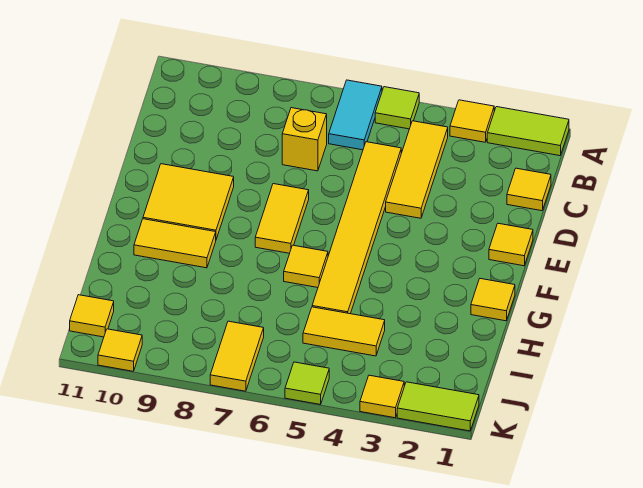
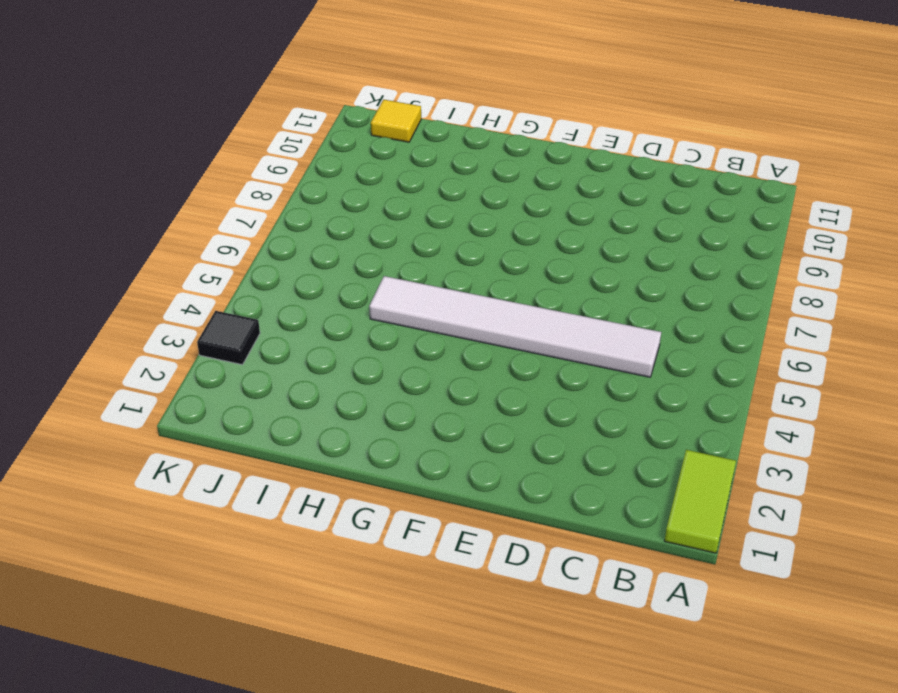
white tile C5:H5 level 1 -> yellow tile C5:H5 level 1
black tile K3 level 1 -> yellow tile K3 level 1
none -> yellow tile A3 level 1
none -> lime tile A5 level 1
none -> cyan tile A6:B6 level 1

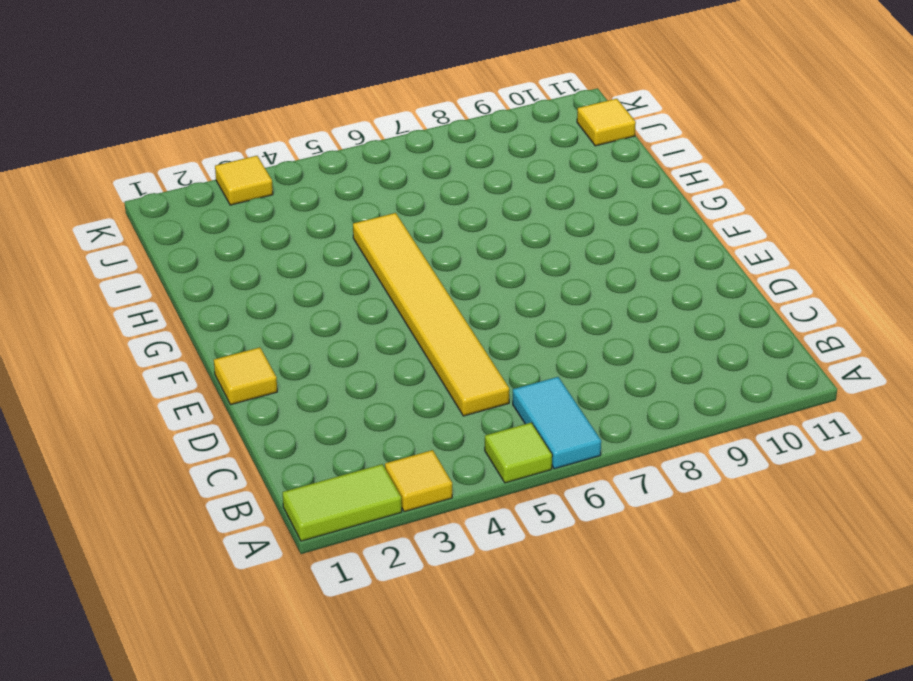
none -> yellow tile B4:D4 level 1
none -> yellow tile C1 level 1
none -> yellow brick C7 level 1

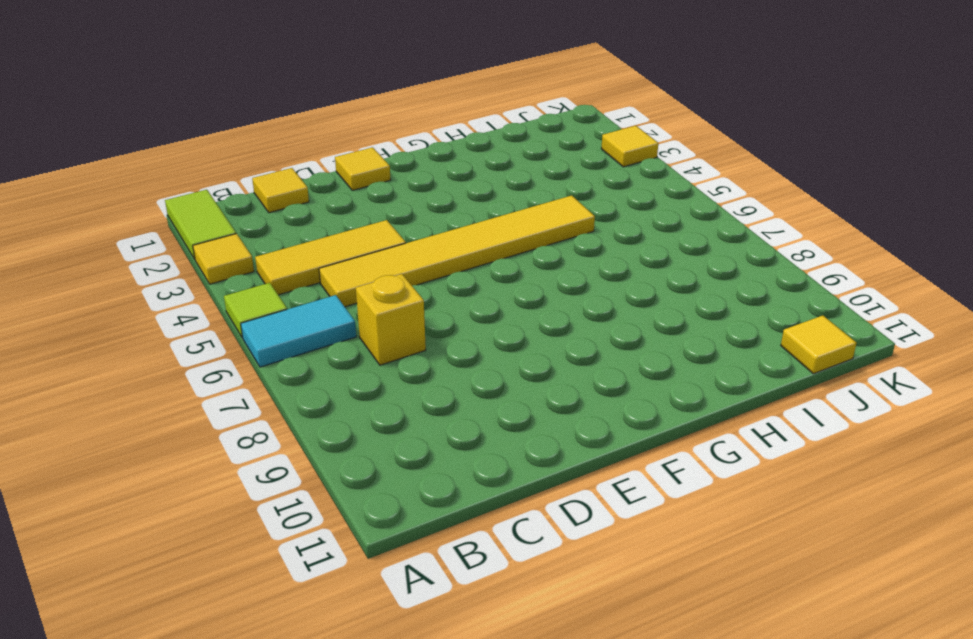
none -> yellow tile E7:F7 level 1
none -> yellow tile E9:F10 level 1
none -> yellow tile G1 level 1

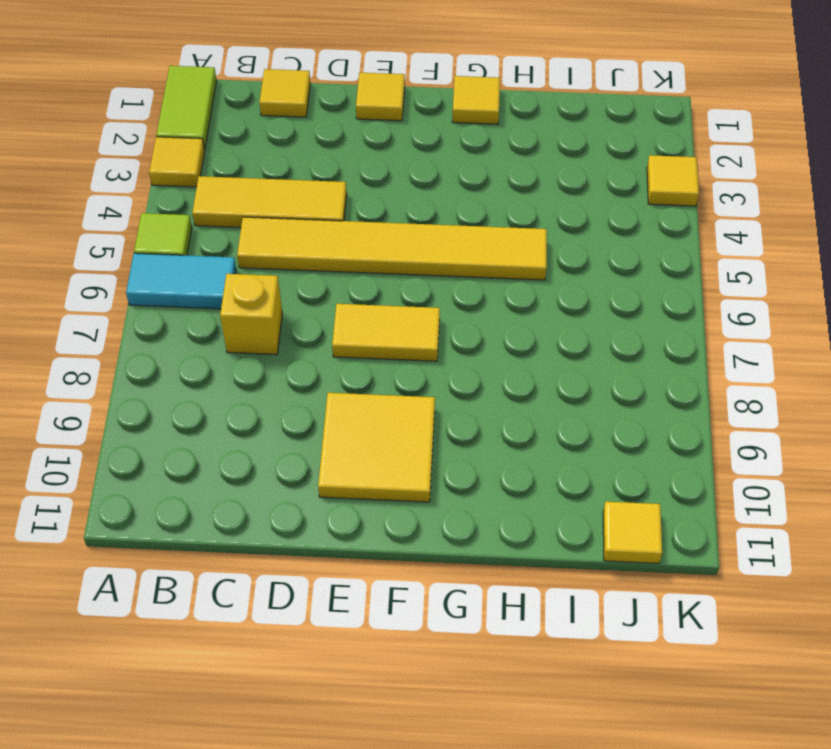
none -> yellow tile G6 level 1
none -> yellow tile G9:G10 level 1
none -> yellow tile I4:I5 level 1

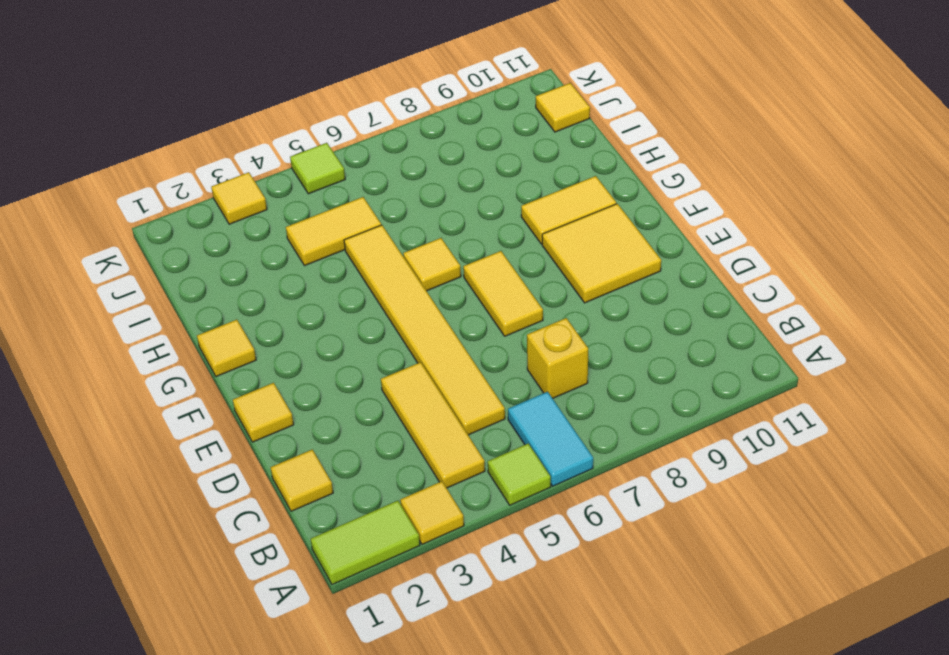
none -> yellow tile J7:K7 level 1
none -> lime tile K1:K2 level 1
none -> yellow tile K10 level 1

